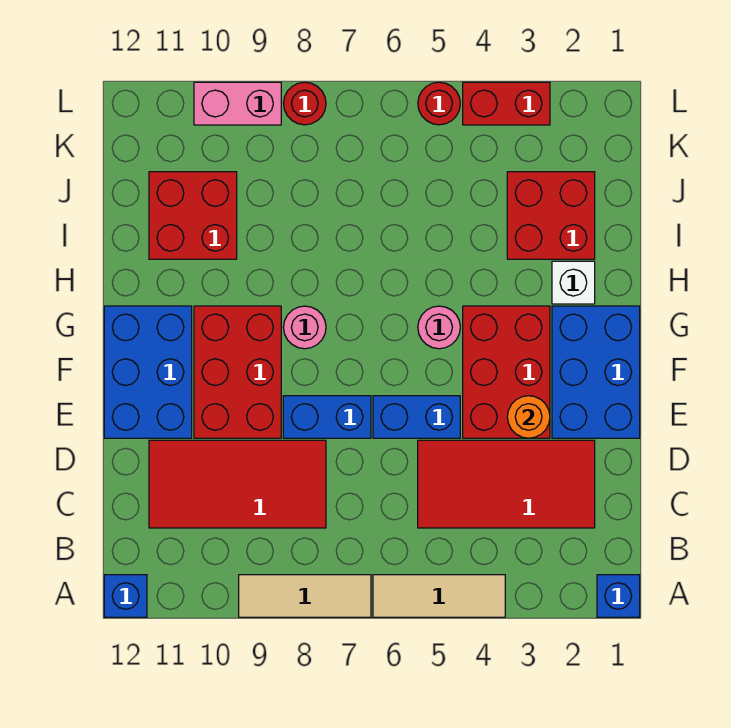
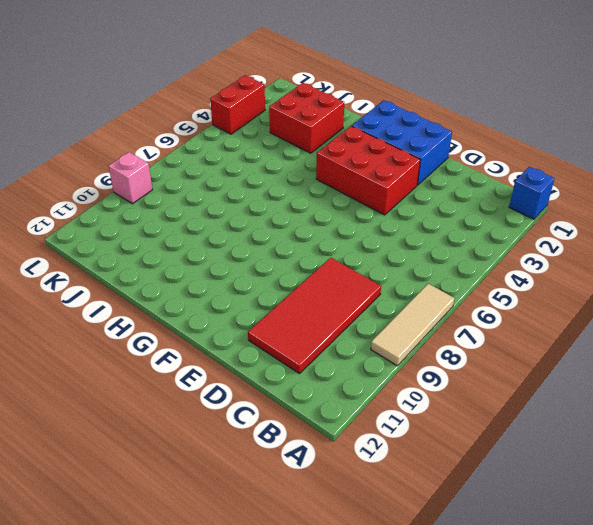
pink brick L9 level 1 -> pink brick L9:L10 level 1
none -> tan tile A4:A6 level 1
none -> blue brick A12 level 1
none -> red tile C2:D5 level 1

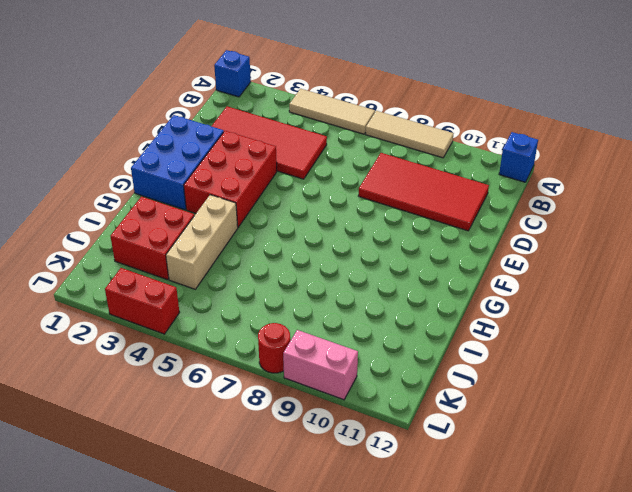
tan brick H4:J4 level 1 -> none
none -> blue brick E5:E6 level 1
none -> blue brick E7:E8 level 1
none -> red brick E9:G10 level 1

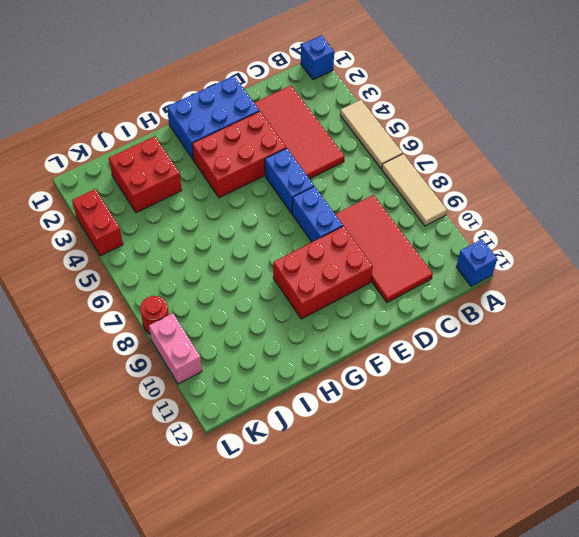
none -> blue brick E11:G12 level 1
none -> pink round brick G5 level 1
none -> pink round brick G8 level 1

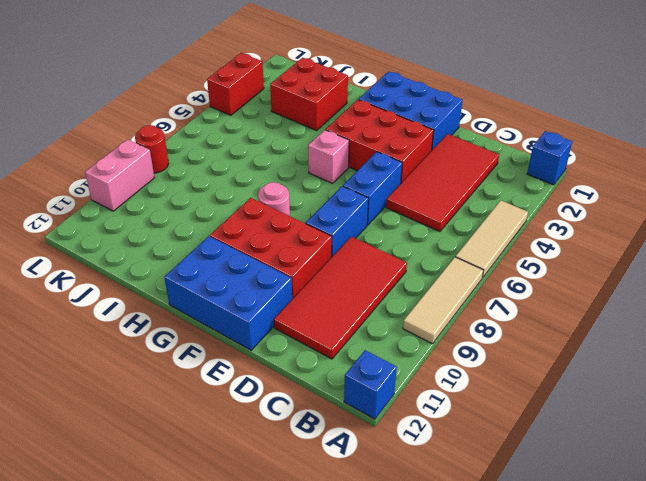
pink brick G5 level 1 -> pink round brick G5 level 1
none -> white brick H2 level 1
none -> red brick I10:J11 level 1
none -> red round brick L5 level 1

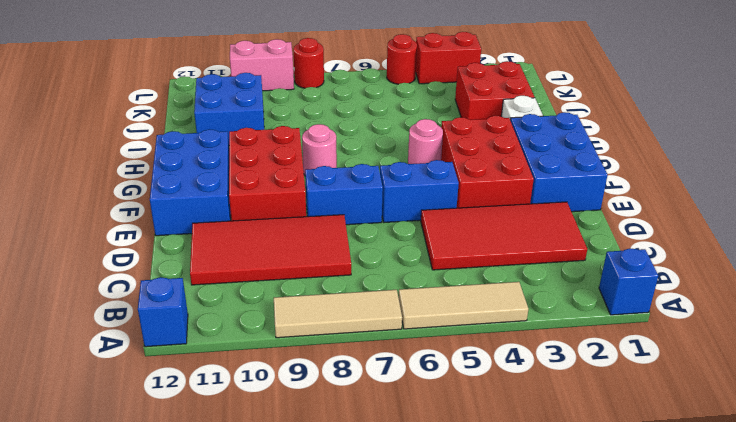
blue brick I10:J11 level 1 -> red brick I10:J11 level 1
none -> orange round brick E3 level 2

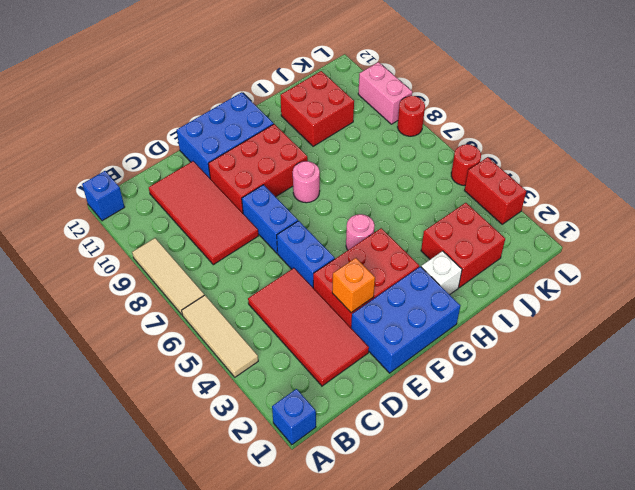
orange brick E3 level 2 -> orange round brick E3 level 2

